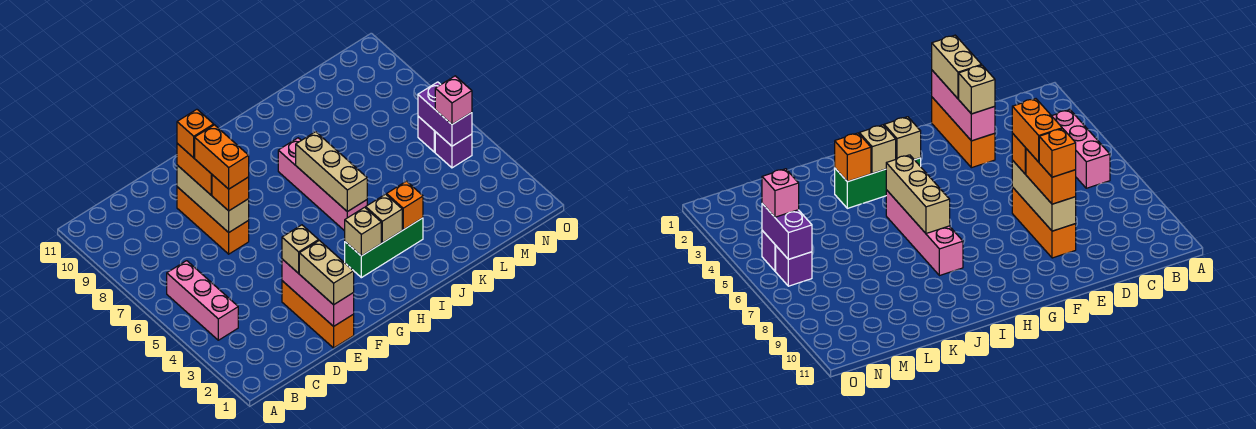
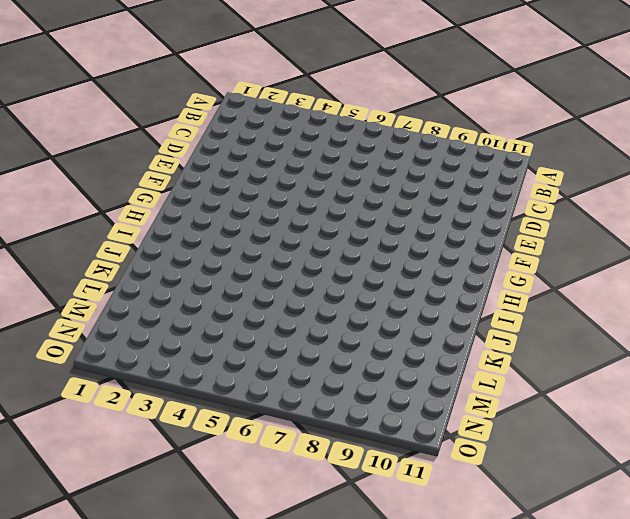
none -> pink brick B4:B6 level 1
none -> orange brick E1:E3 level 1
none -> orange brick E7:E9 level 1

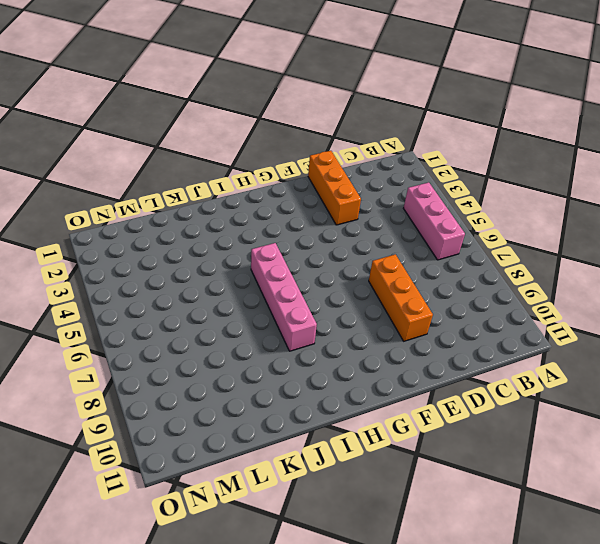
none -> green brick H3:J3 level 1
none -> purple brick N5 level 1
none -> purple brick N6 level 1

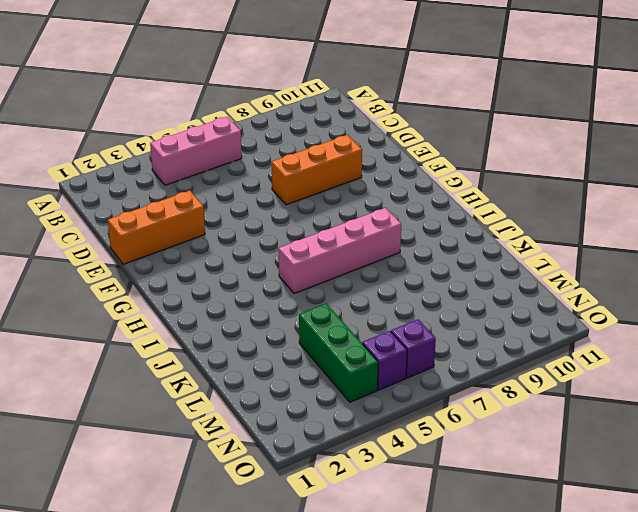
green brick L4:N4 level 1 -> green brick H3:J3 level 1
none -> pink brick E1:E3 level 2
none -> tan brick E7:E9 level 2
none -> tan brick H3 level 2

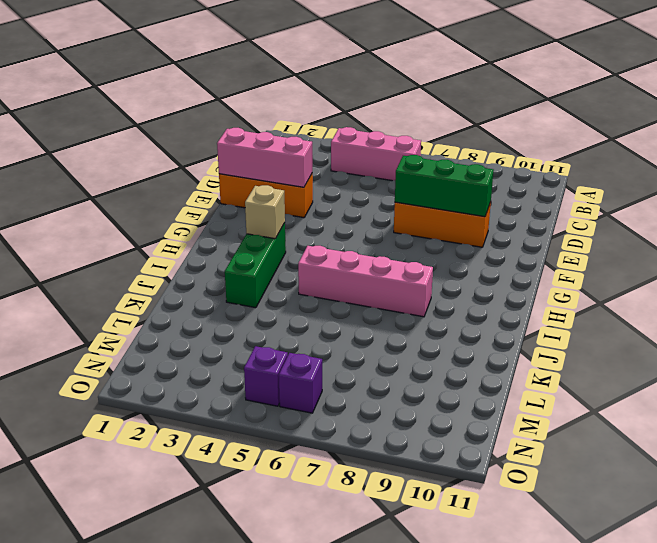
green brick E7:E9 level 2 -> tan brick E7:E9 level 2
none -> tan brick I3 level 2
none -> tan brick I5:I7 level 2
none -> orange brick J3 level 2

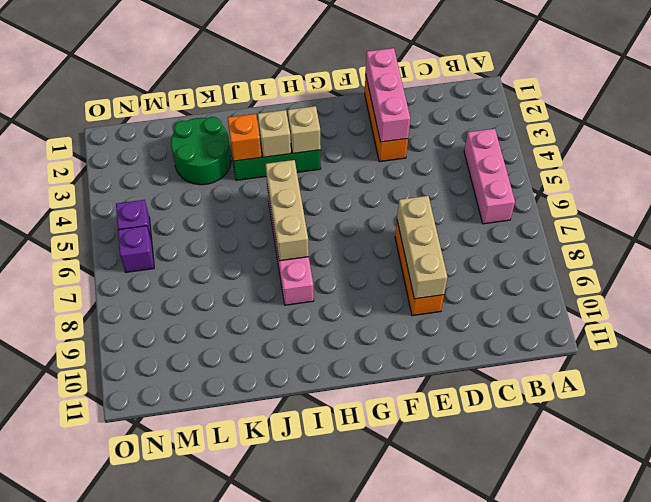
green round brick K2:L3 level 1 -> none
none -> purple brick N5:N6 level 2
none -> tan brick E1:E2 level 3
none -> tan brick E3 level 3

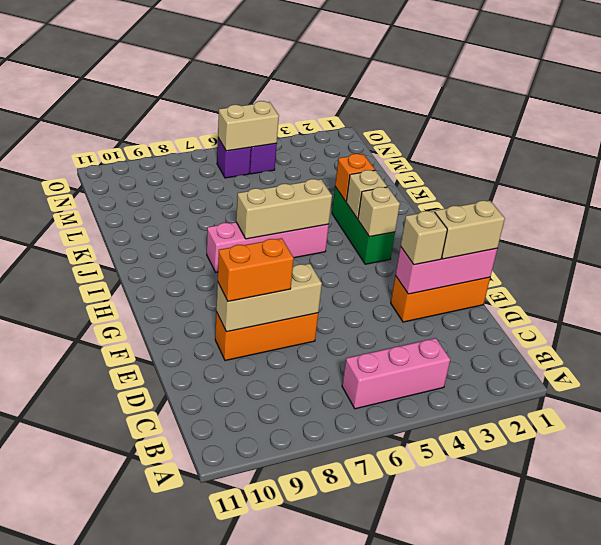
tan brick N5:N6 level 2 -> purple brick N5:N6 level 2
none -> orange brick E7 level 3
none -> pink brick N5 level 3
none -> orange brick E7:E8 level 4

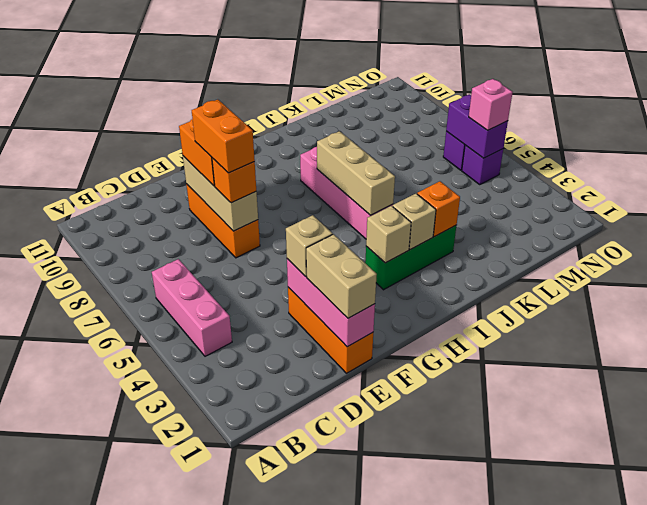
none -> orange brick E9 level 4

